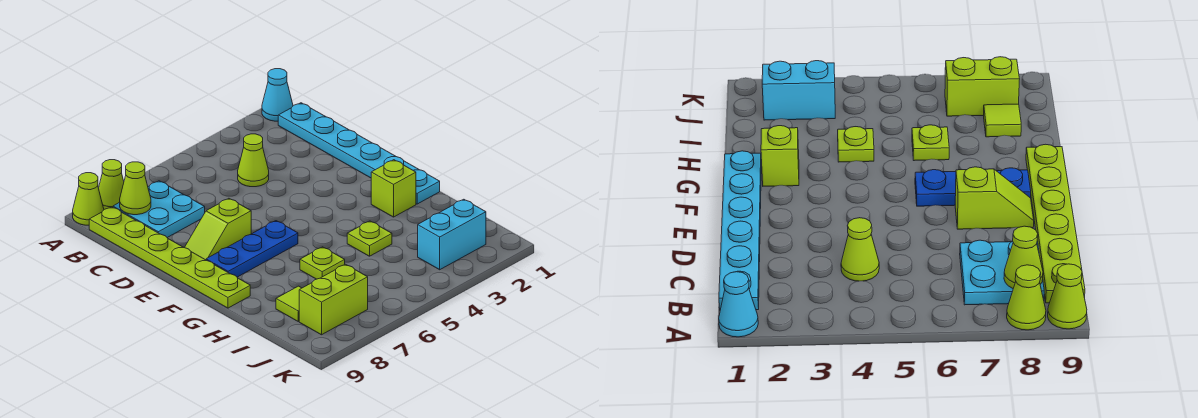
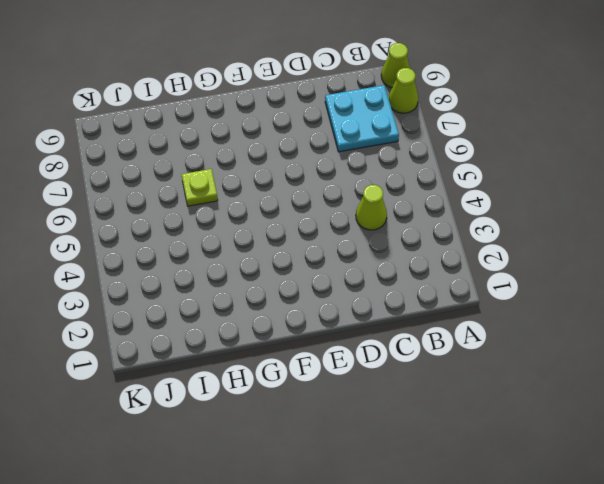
none -> cyan cone A1 level 1
none -> cyan plate B1:G1 level 1
none -> lime plate B9:G9 level 1

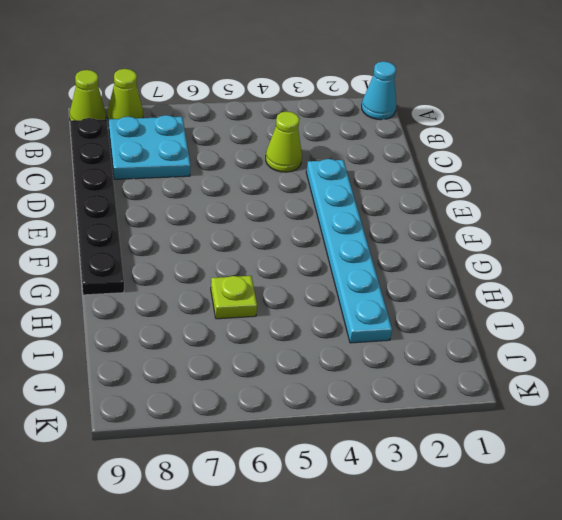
black plate B9:G9 level 1 -> lime plate B9:G9 level 1
cyan plate D3:I3 level 1 -> cyan plate B1:G1 level 1
none -> lime slope E7:E8 level 1 top 7
none -> blue plate F6:F8 level 1
none -> lime brick G2 level 1

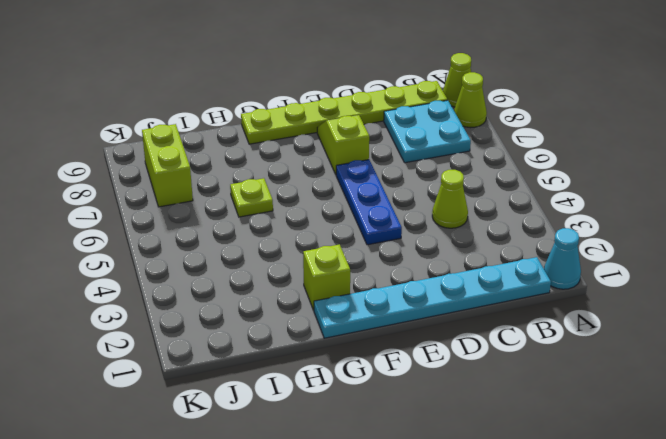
blue plate E4:E6 level 1 -> blue plate F6:F8 level 1
none -> lime plate H4 level 1
none -> lime tile I8 level 1
none -> cyan brick J2:J3 level 1

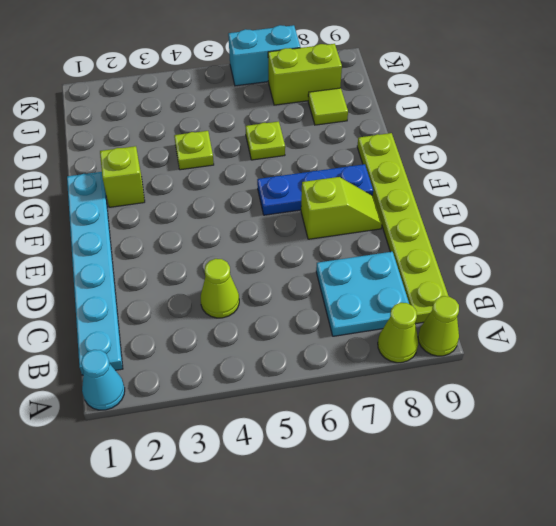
cyan brick K6:K7 level 1 -> cyan brick J2:J3 level 1
none -> lime cone B8 level 2

